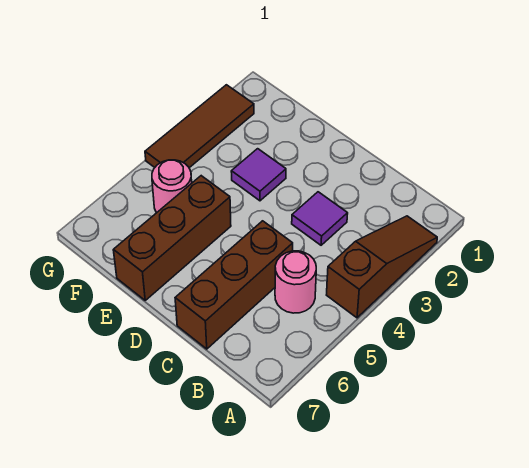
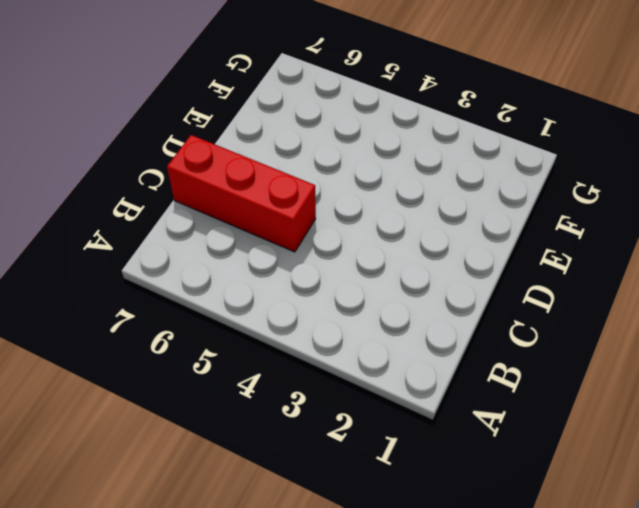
red brick C5:C7 level 1 -> brown brick C5:C7 level 1
none -> brown slope A2:A4 level 1 top 4
none -> pink round brick B5 level 1

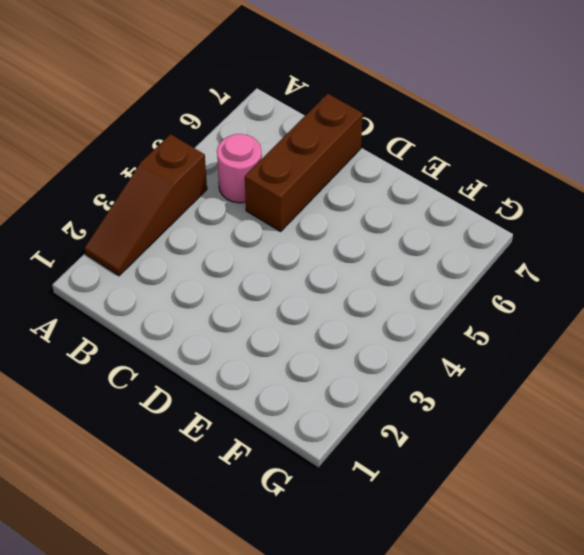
none -> purple tile C3 level 1
none -> purple tile E3 level 1

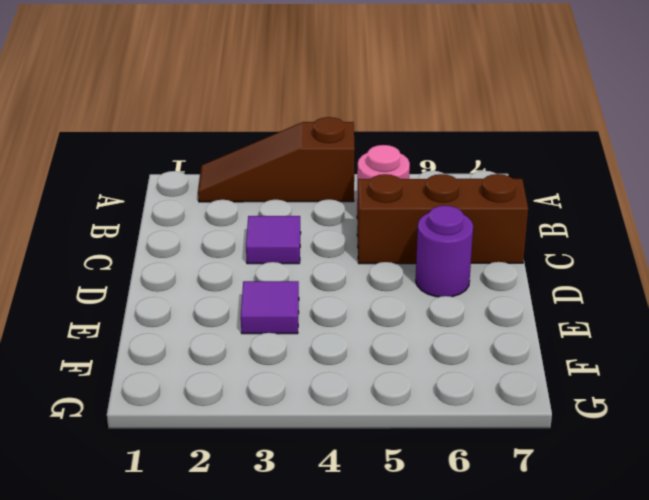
purple round brick D6 level 1 -> none
none -> brown brick E5:E7 level 1
none -> pink round brick F5 level 1

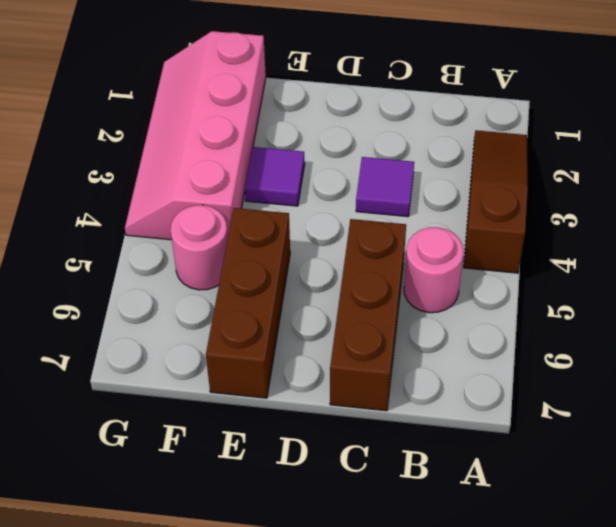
pink slope F1:G4 level 1 top F -> brown tile G2:G4 level 1

